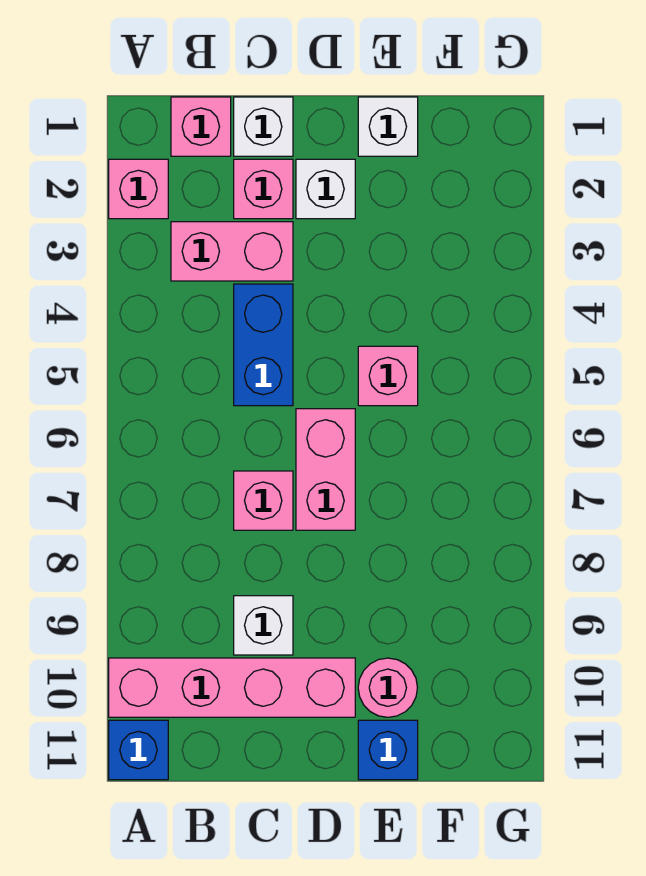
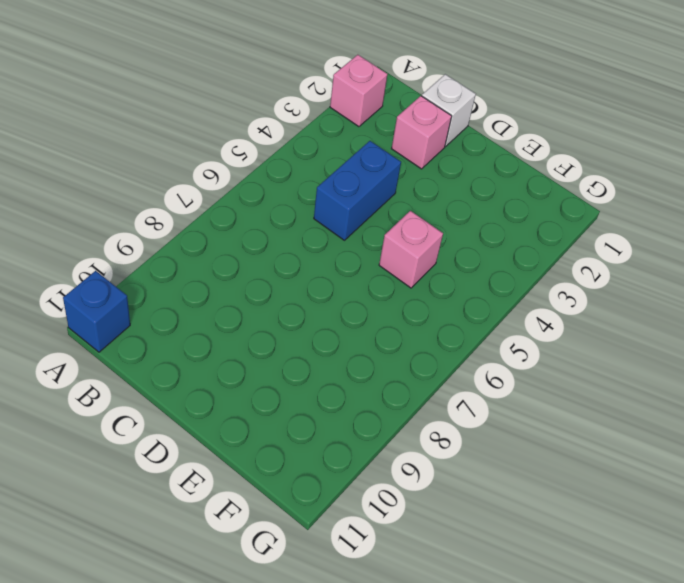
none -> pink brick A10:D10 level 1
none -> pink brick B1 level 1
none -> pink brick B3:C3 level 1

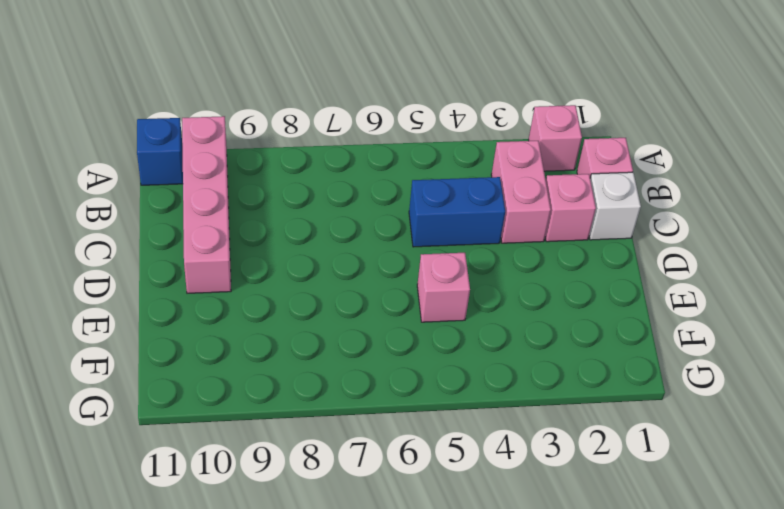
none -> pink brick C7 level 1
none -> white brick C9 level 1
none -> white brick D2 level 1

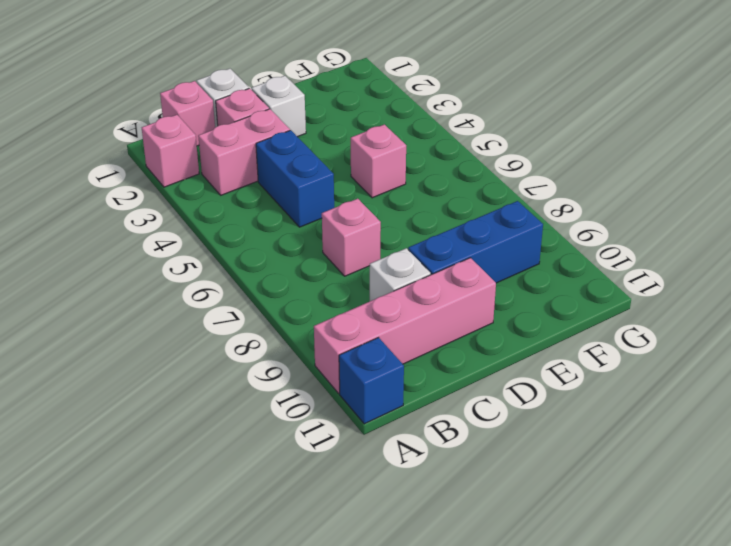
blue brick D9:F9 level 1 -> none
none -> pink brick D6:D7 level 1
none -> white brick E1 level 1
none -> pink round brick E10 level 1

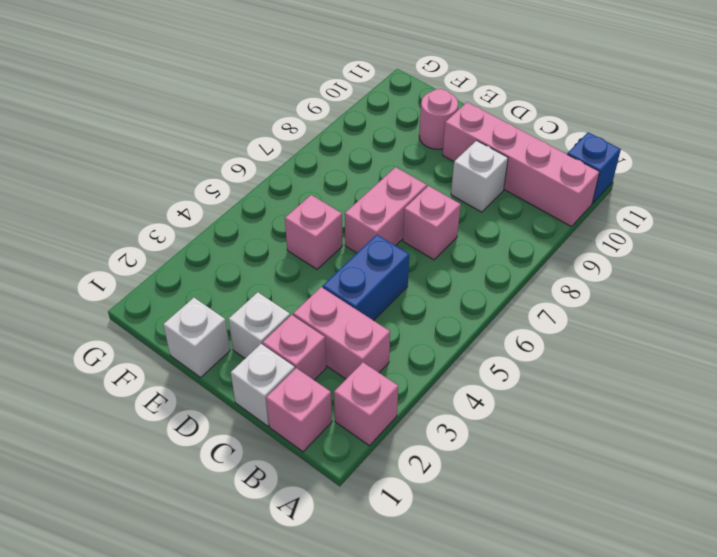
none -> blue brick E11 level 1

